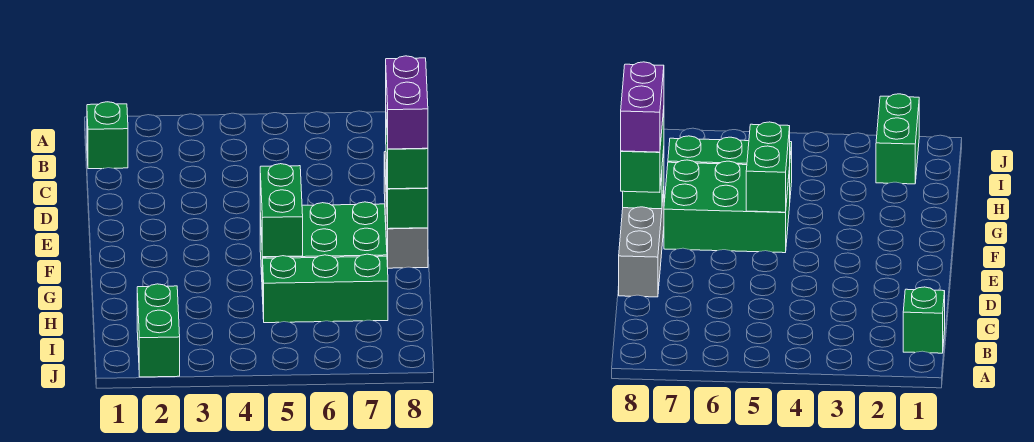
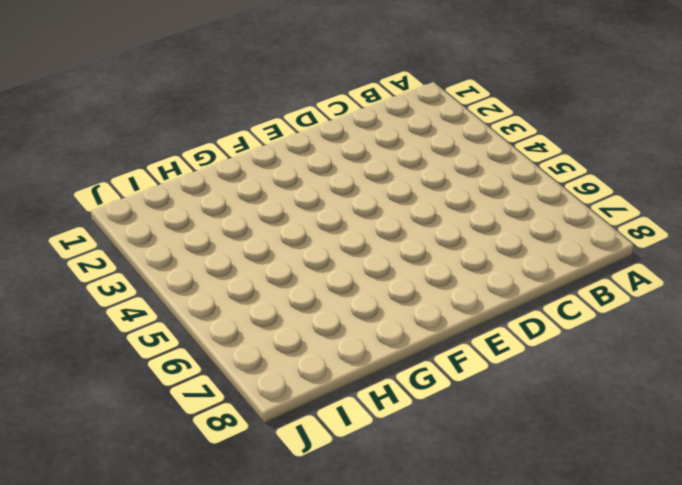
none -> green brick B1 level 1
none -> grey brick D8:F8 level 1

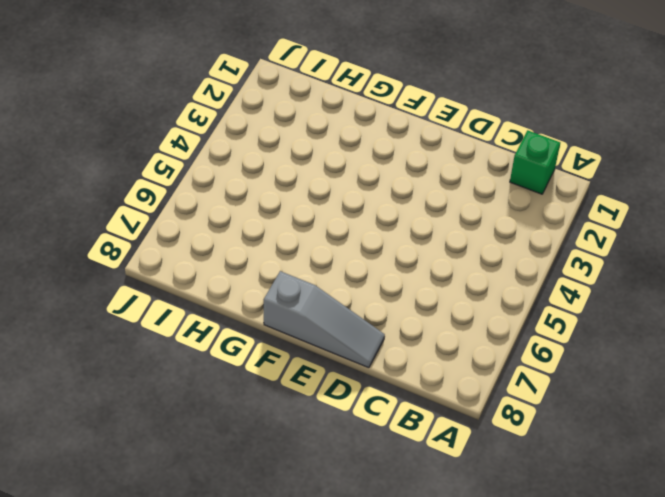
grey slope D8:F8 level 1 top F -> grey brick D8:F8 level 1
none -> green brick F5:G7 level 1
none -> green brick H5:H7 level 1

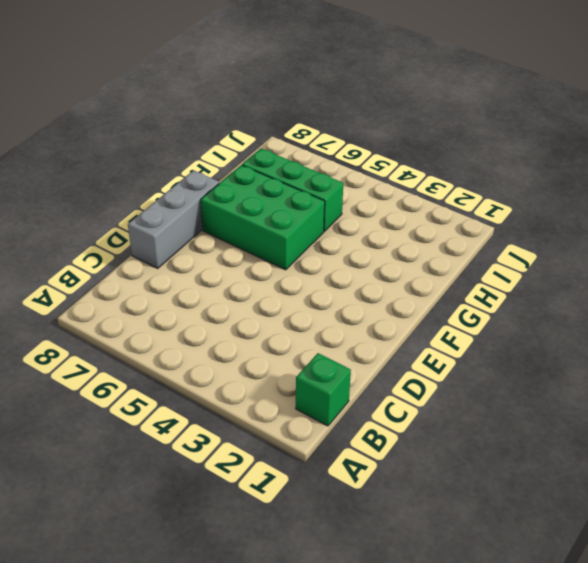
none -> green brick I2:J2 level 1
none -> green brick F5:G5 level 2

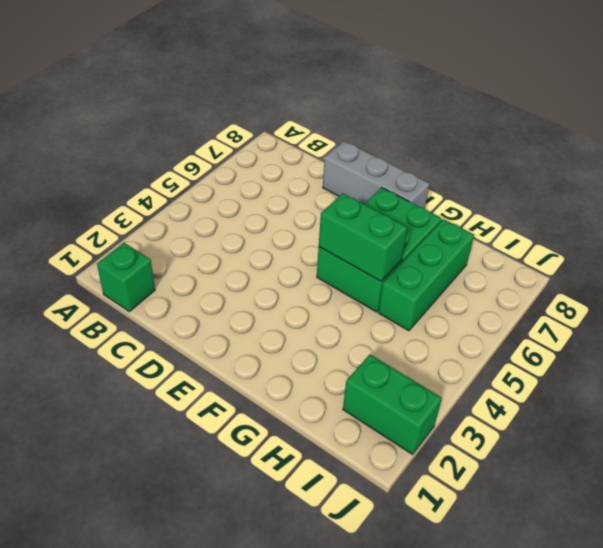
none -> green brick F8 level 2
none -> green brick E8:F8 level 3

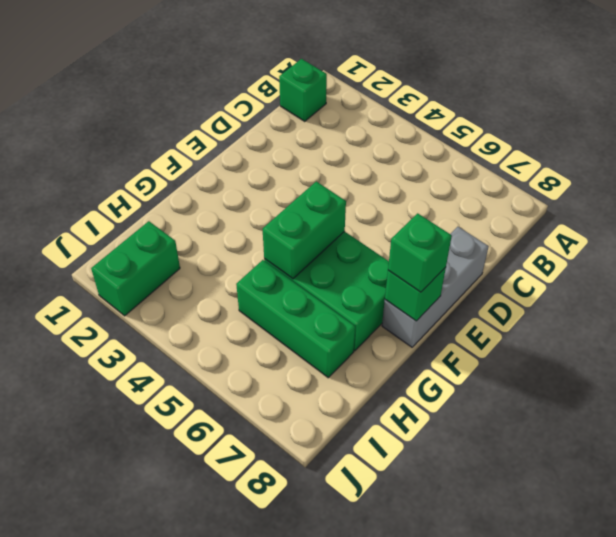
green brick F8 level 3 -> green brick E8:F8 level 3
none -> purple brick E8:F8 level 4

